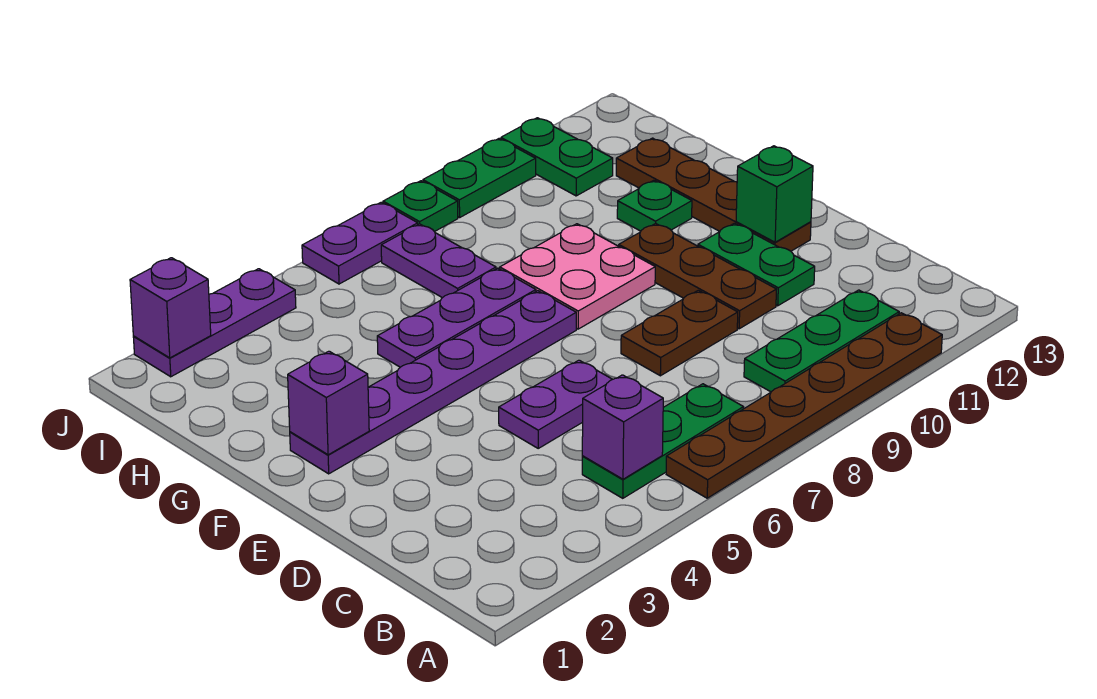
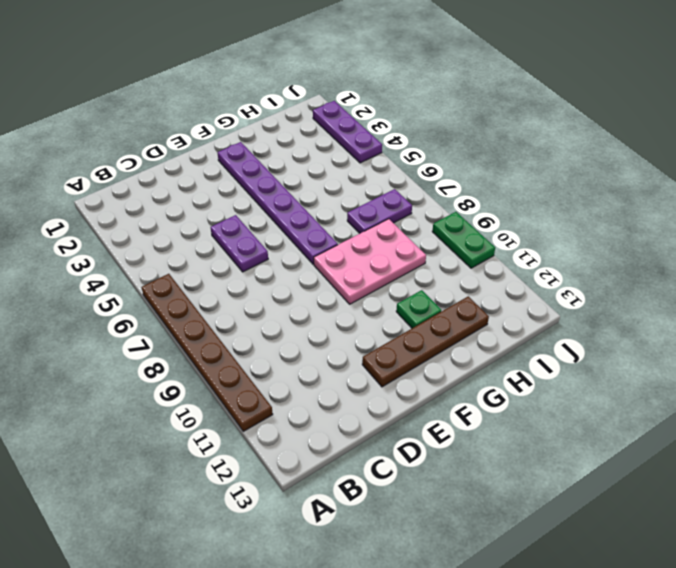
pink plate F8:H9 level 1 -> pink plate F8:G9 level 1
none -> green plate B5:B7 level 1
none -> green plate B9:B11 level 1
none -> brown plate D8:D9 level 1

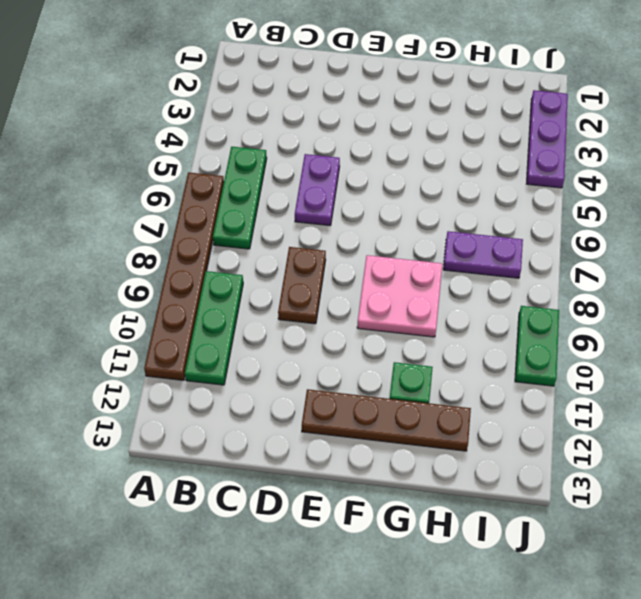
none -> brown plate D10:F10 level 1
none -> green plate D11:E11 level 1
none -> purple plate F2:F7 level 1

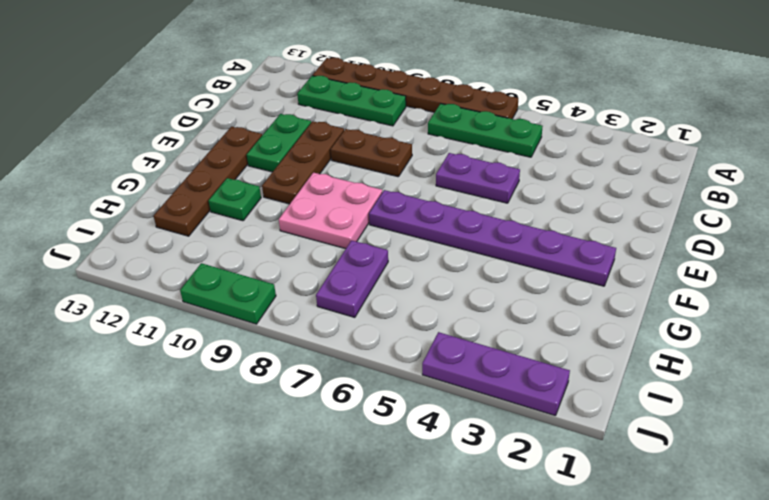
none -> purple plate G5:G7 level 1
none -> green plate I11:J11 level 1
none -> purple plate J6:J7 level 1

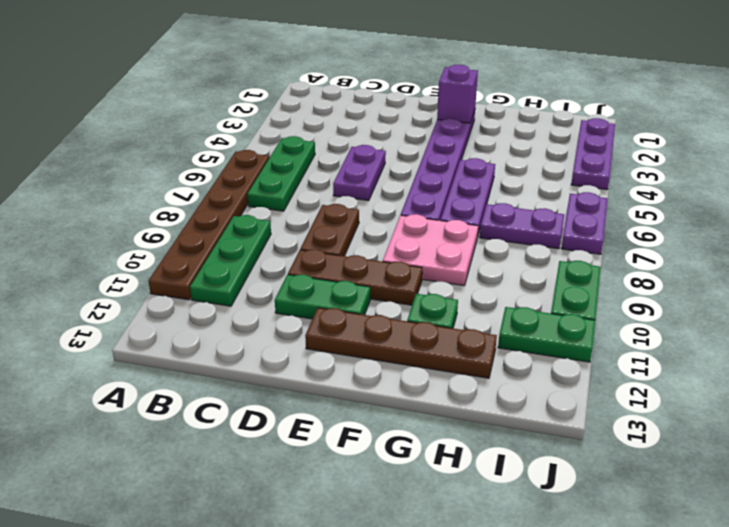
none -> green plate J8 level 1
none -> purple brick B5 level 2
none -> green brick E12 level 2

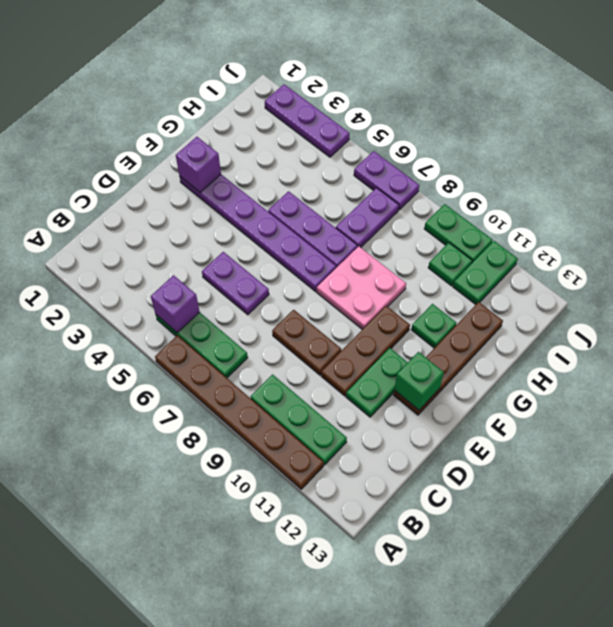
green plate I10 level 1 -> green plate J8 level 1
none -> purple brick J2 level 2

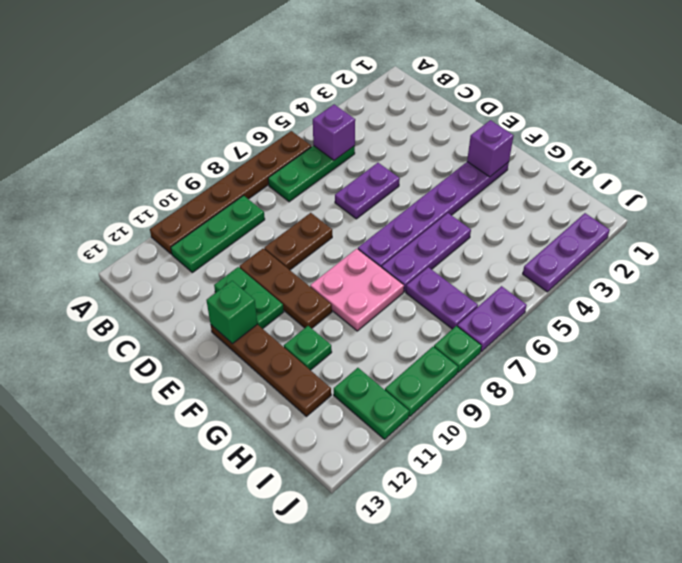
none -> purple brick J2 level 2

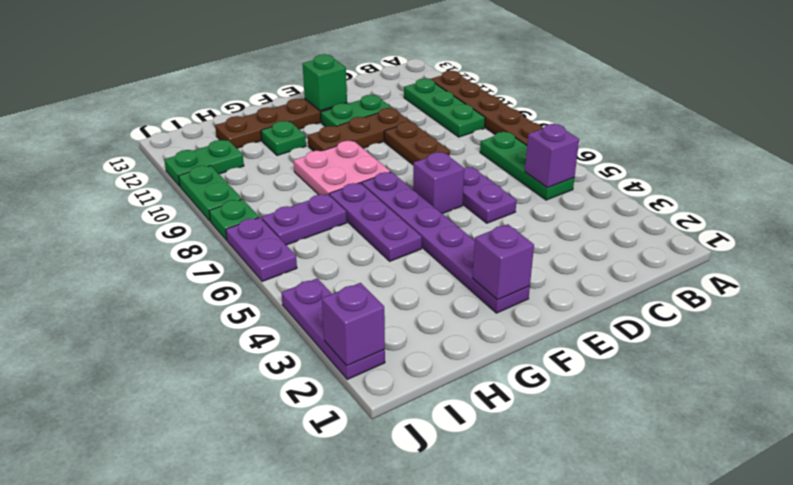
purple brick E6 level 1 -> none

